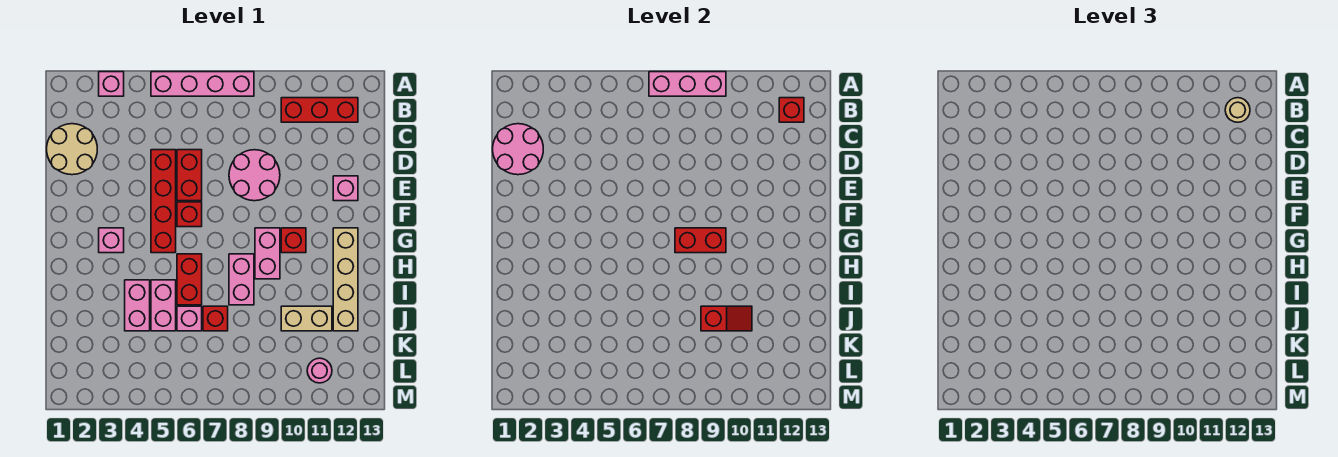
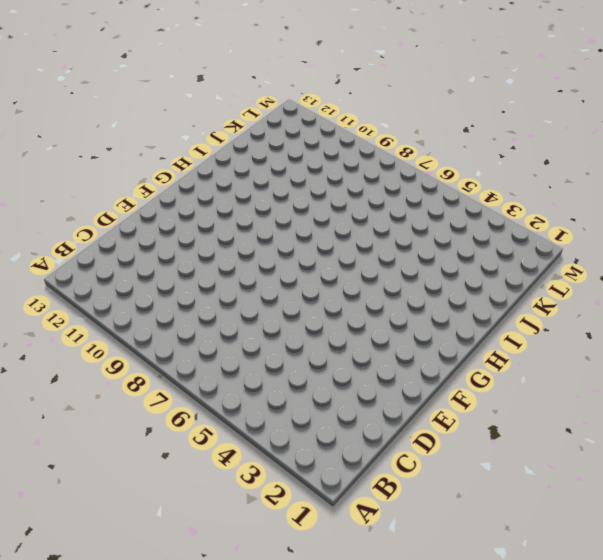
none -> pink brick A3 level 1
none -> pink brick A5:A8 level 1
none -> red brick B10:B12 level 1

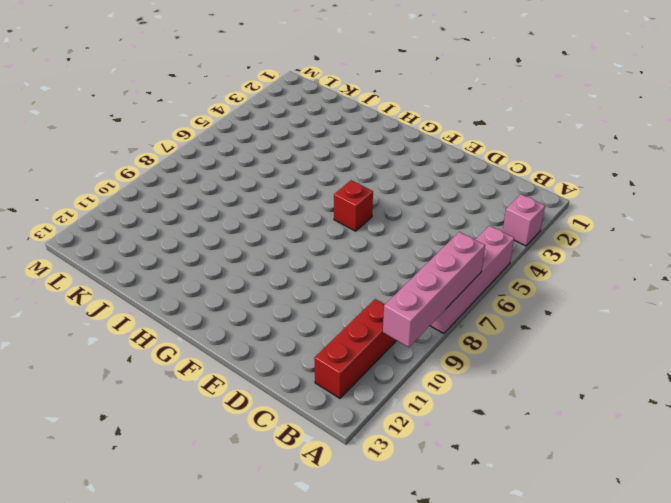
pink brick A7:A10 level 2 -> pink brick A7:A9 level 2
none -> tan round brick C1:D2 level 1
none -> red brick D5:G5 level 1
none -> red brick D6:E6 level 1

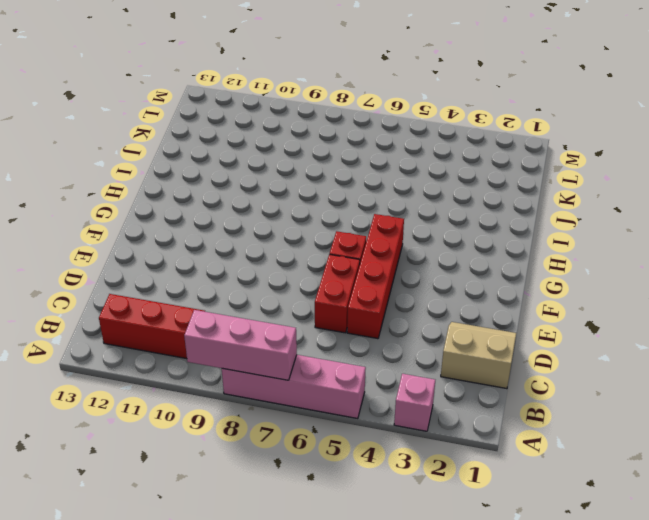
tan slope C1:D2 level 1 top C -> tan round brick C1:D2 level 1
none -> pink round brick D8:E9 level 1
none -> pink brick E12 level 1
none -> pink brick G3 level 1

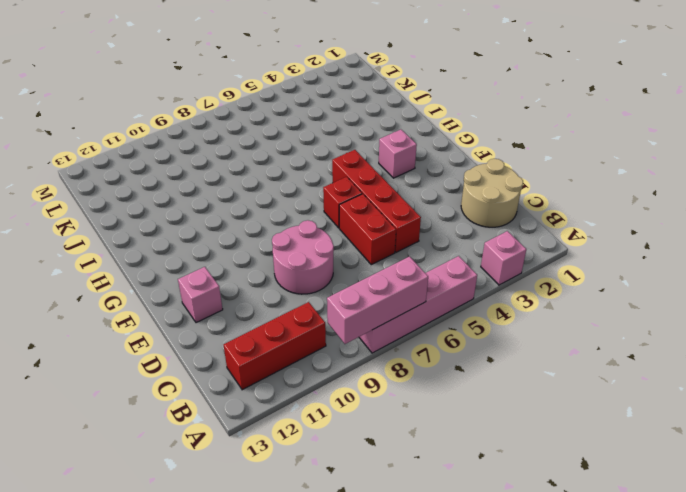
none -> pink brick G9:H9 level 1
none -> red brick G10 level 1
none -> tan brick G12:J12 level 1

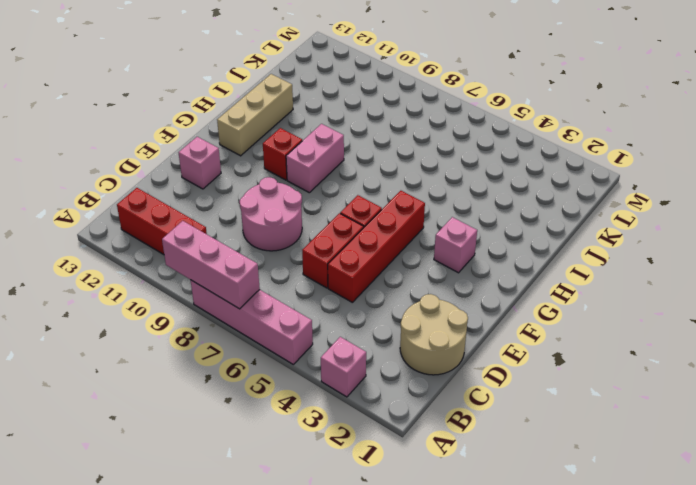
tan brick G12:I12 level 1 -> tan brick G12:J12 level 1
none -> red brick H6:I6 level 1
none -> pink brick H8:I8 level 1
none -> pink brick I4:J4 level 1

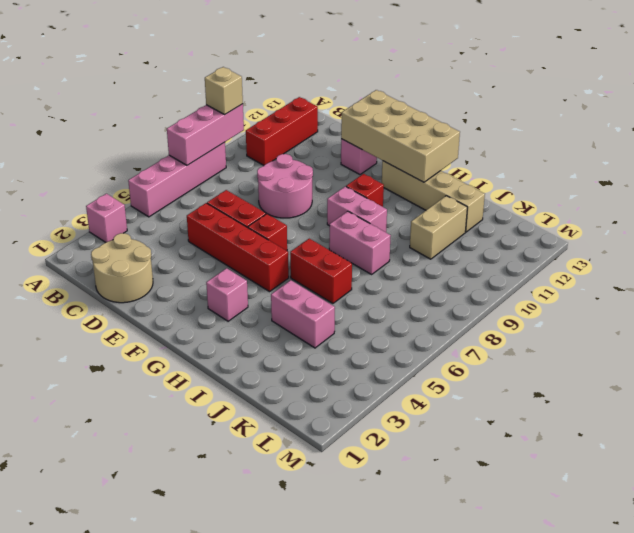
tan brick A9 level 3 -> none
tan brick E12:H13 level 2 -> none
none -> pink brick I5:J5 level 1
none -> pink brick J6 level 1
none -> red brick J7 level 1

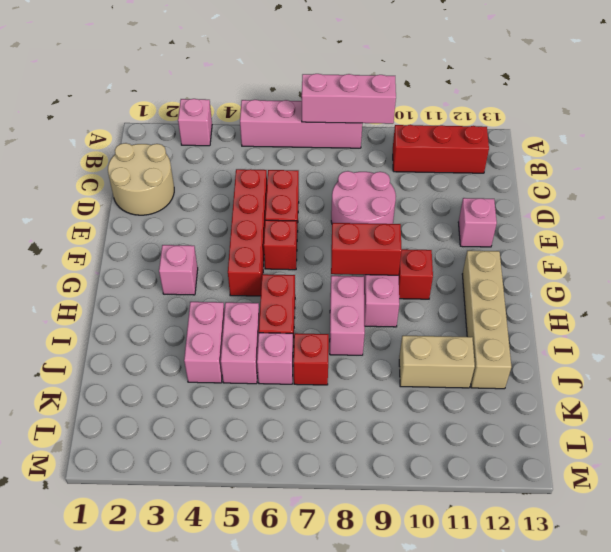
none -> pink round brick L11 level 1
none -> red brick B12 level 2
none -> pink round brick C1:D2 level 2

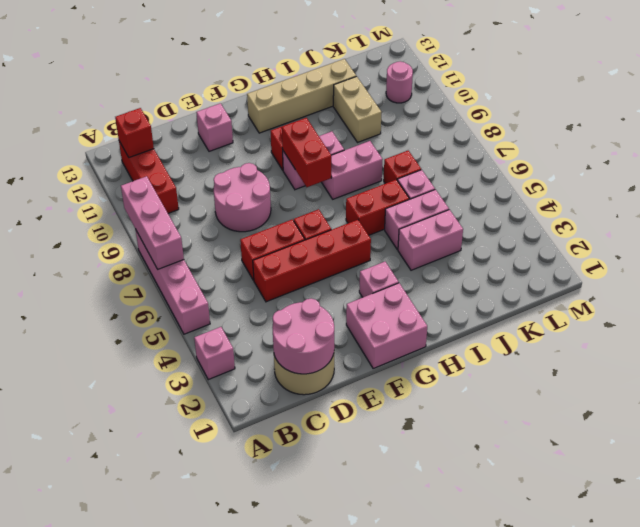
pink brick F1:G2 level 1 -> none
none -> red slope J9:J10 level 2 top 9
none -> tan round brick B12 level 3

